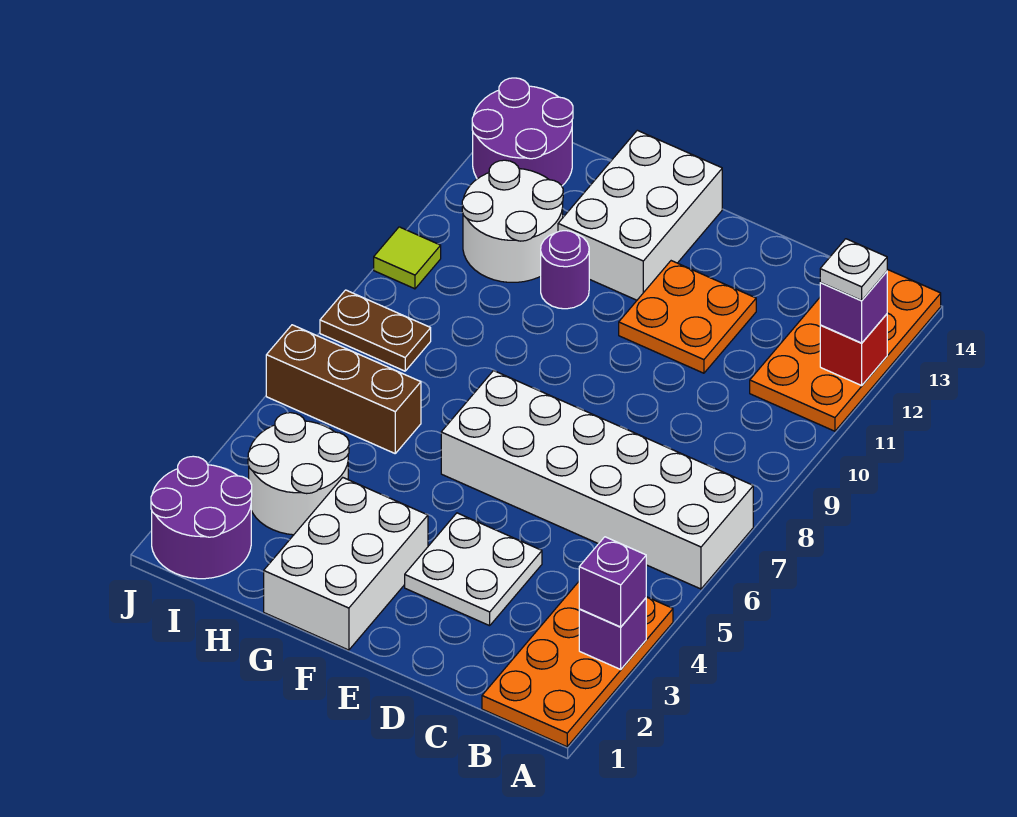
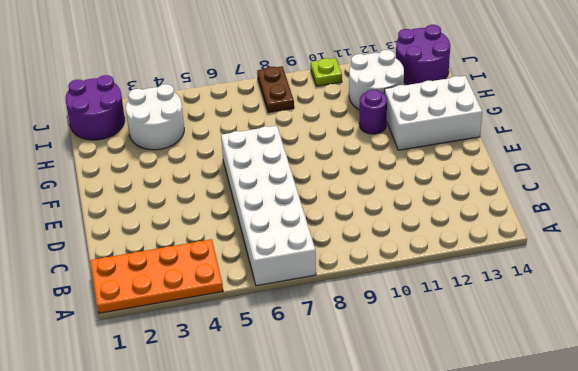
lime plate J10 level 1 -> lime tile J10 level 1
none -> orange plate A11:B14 level 1
none -> white plate D3:E4 level 1
none -> orange plate D11:E12 level 1

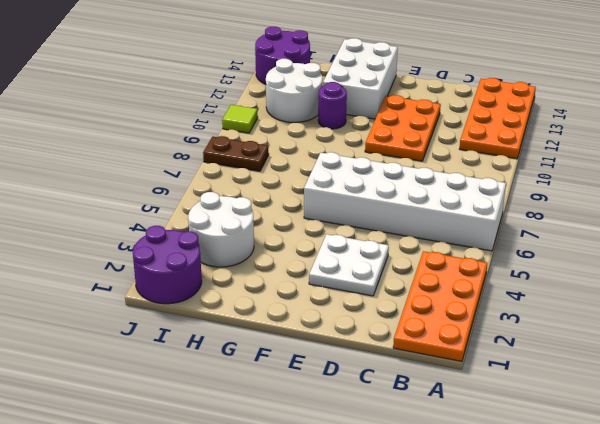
orange plate D10:E12 level 1 -> orange plate D11:E12 level 1
none -> white brick F1:G3 level 1
none -> brown brick H6:J6 level 1
none -> purple brick A3 level 2

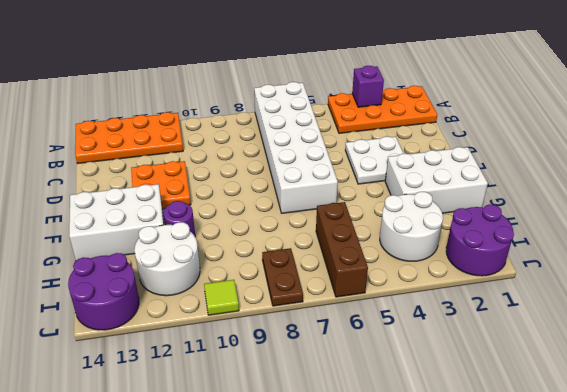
none -> red brick A12 level 2
none -> purple brick A3 level 3
none -> purple brick A12 level 3

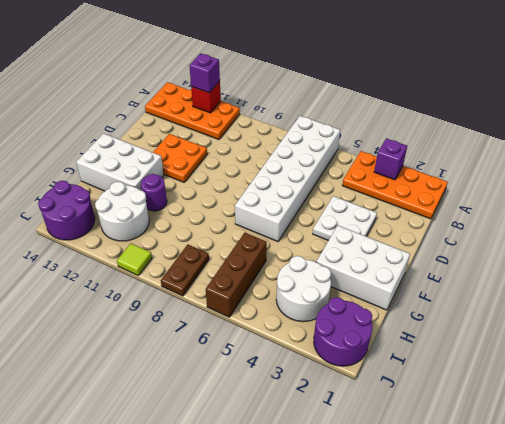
none -> purple brick A3 level 3
none -> white plate A12 level 4

